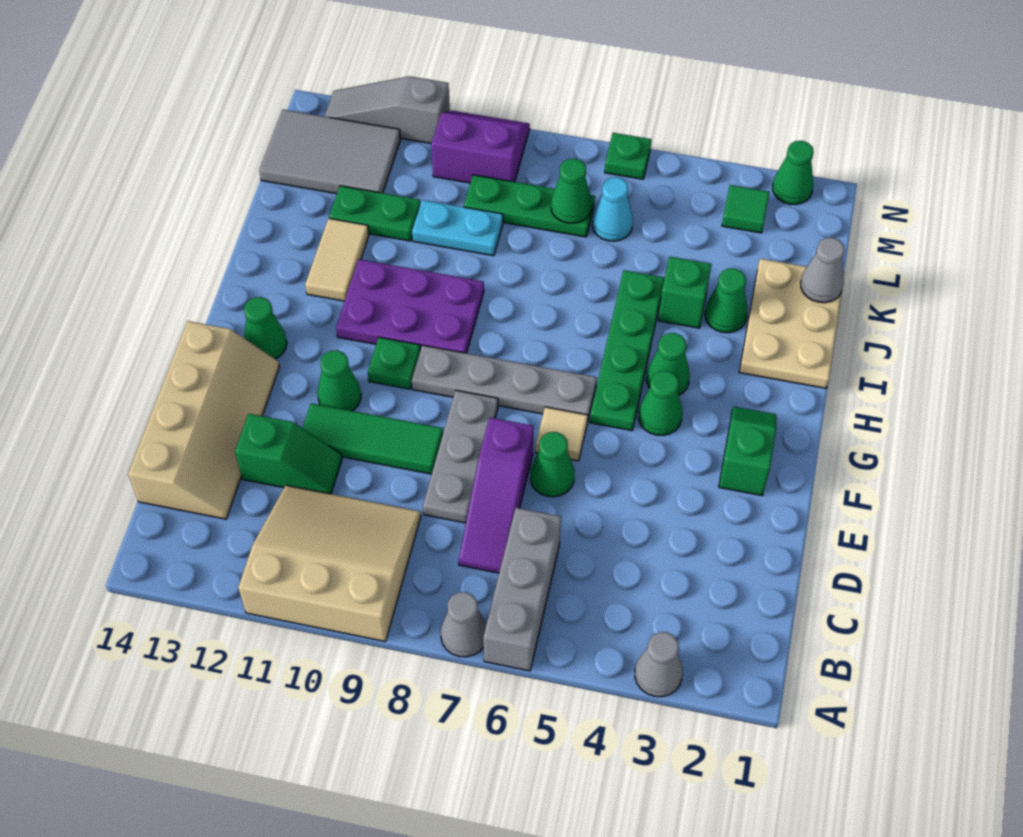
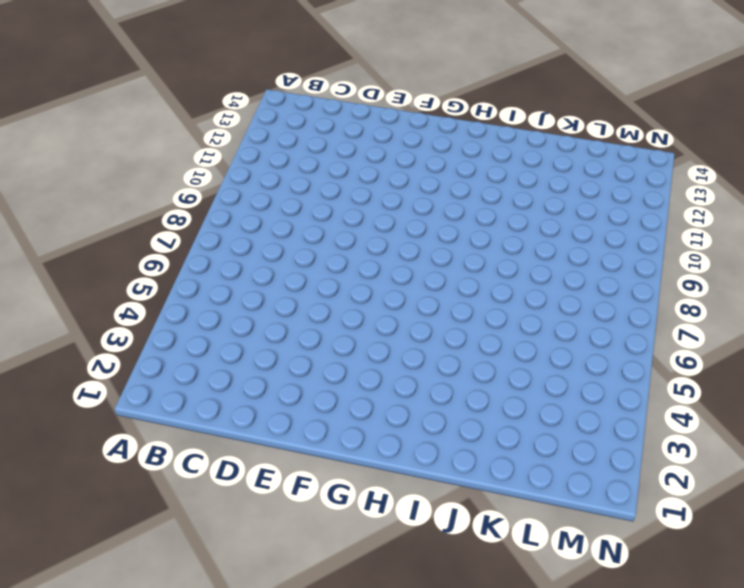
none -> grey cone A3 level 1
none -> grey brick A6:C6 level 1
none -> grey cone A7 level 1
none -> tan slope A9:C11 level 1 top A

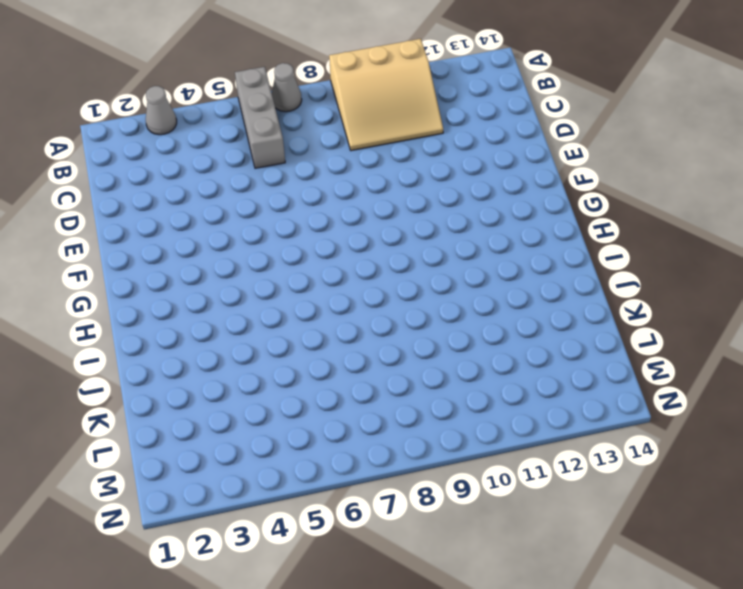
none -> purple slope C7:E7 level 1 top E
none -> tan slope C13:F14 level 1 top 14
none -> grey plate D8:F8 level 1
none -> green slope D11:D12 level 1 top 12

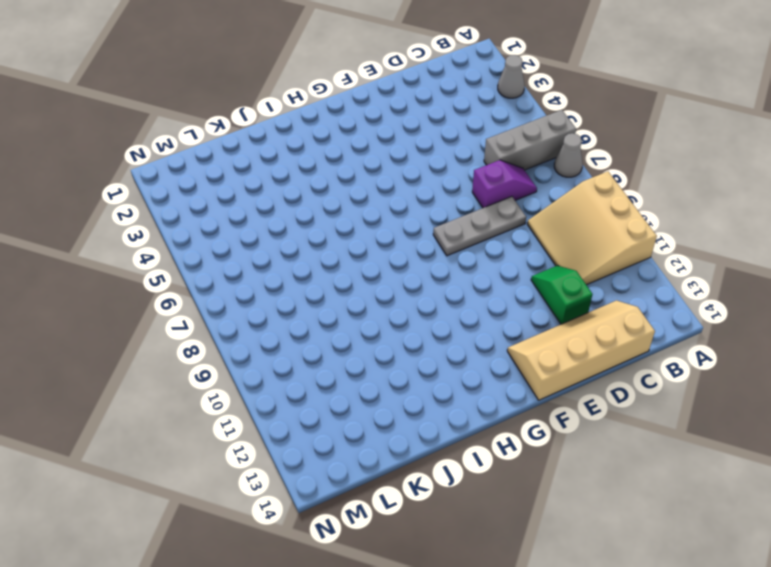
purple slope C7:D7 level 1 top D -> purple slope C7:E7 level 1 top E
none -> green cone E6 level 1
none -> green tile E9:E11 level 1
none -> green slope F2:G2 level 1 top F
none -> tan tile F6 level 1

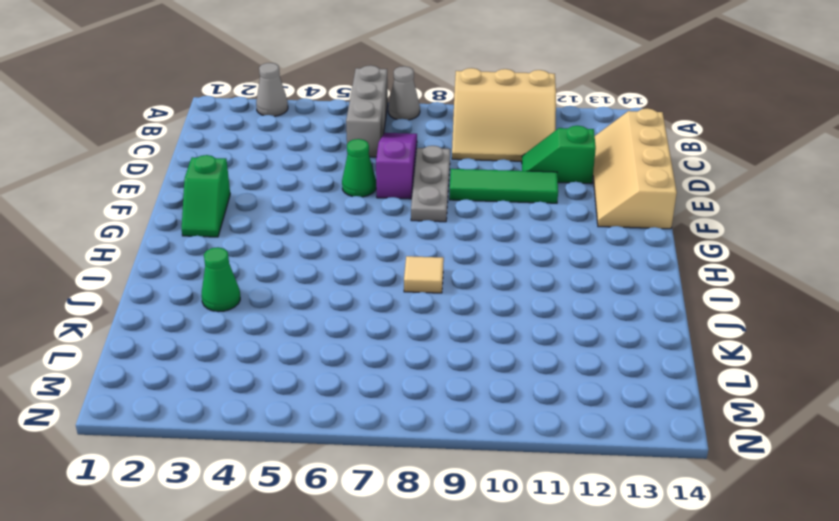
tan tile I8 level 1 -> tan tile F6 level 1
none -> green cone F11 level 1
none -> green cone G4 level 1
none -> green plate G5:J5 level 1
none -> grey plate G6:G9 level 1

